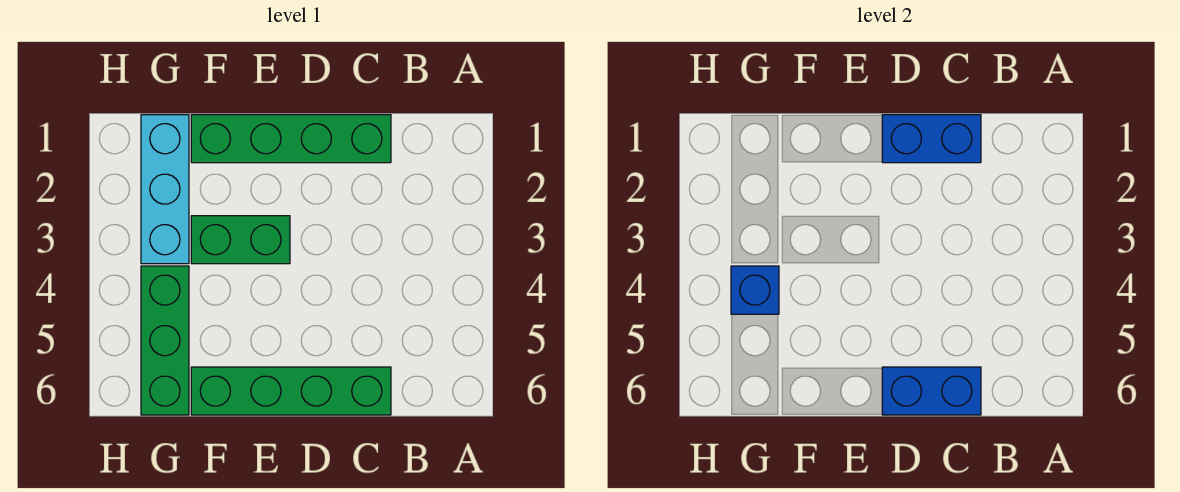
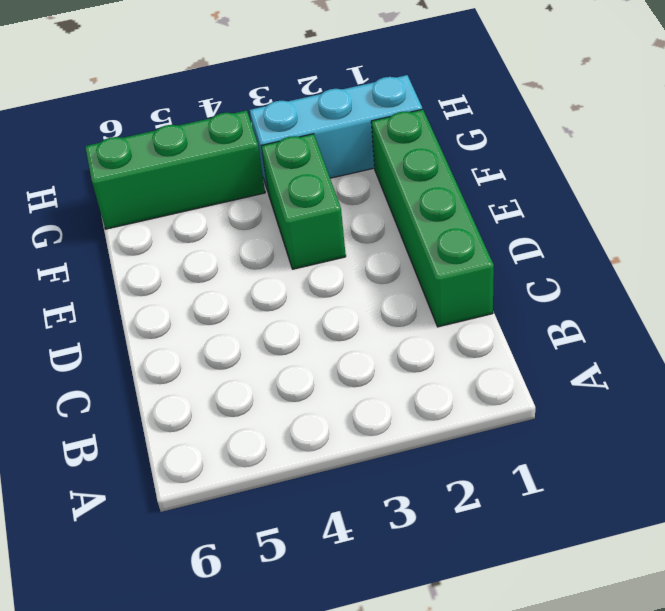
none -> green brick C6:F6 level 1
none -> blue brick C1:D1 level 2

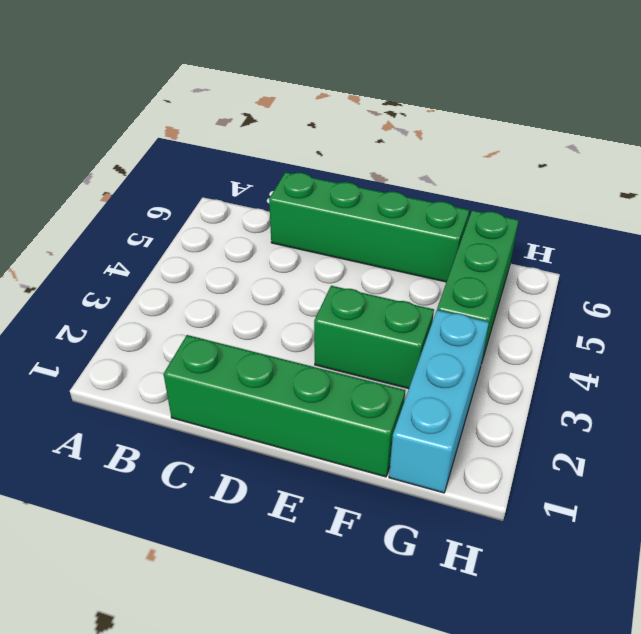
none -> blue brick C1:D1 level 2
none -> blue brick C6:D6 level 2

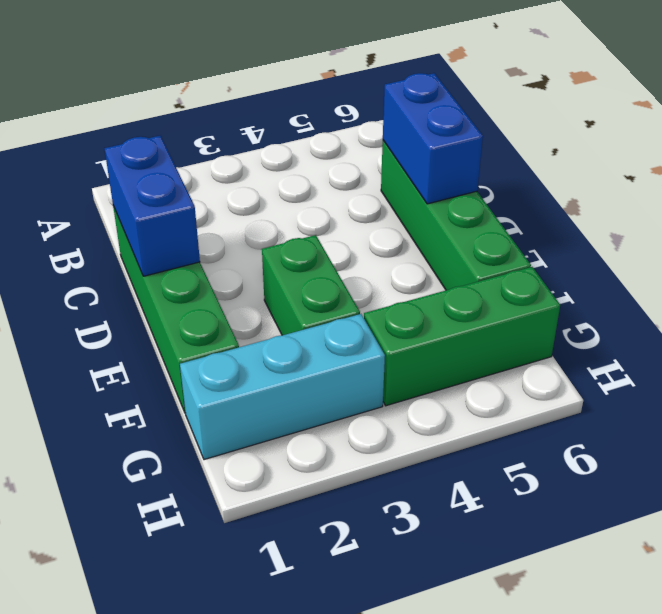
none -> blue brick G4 level 2

